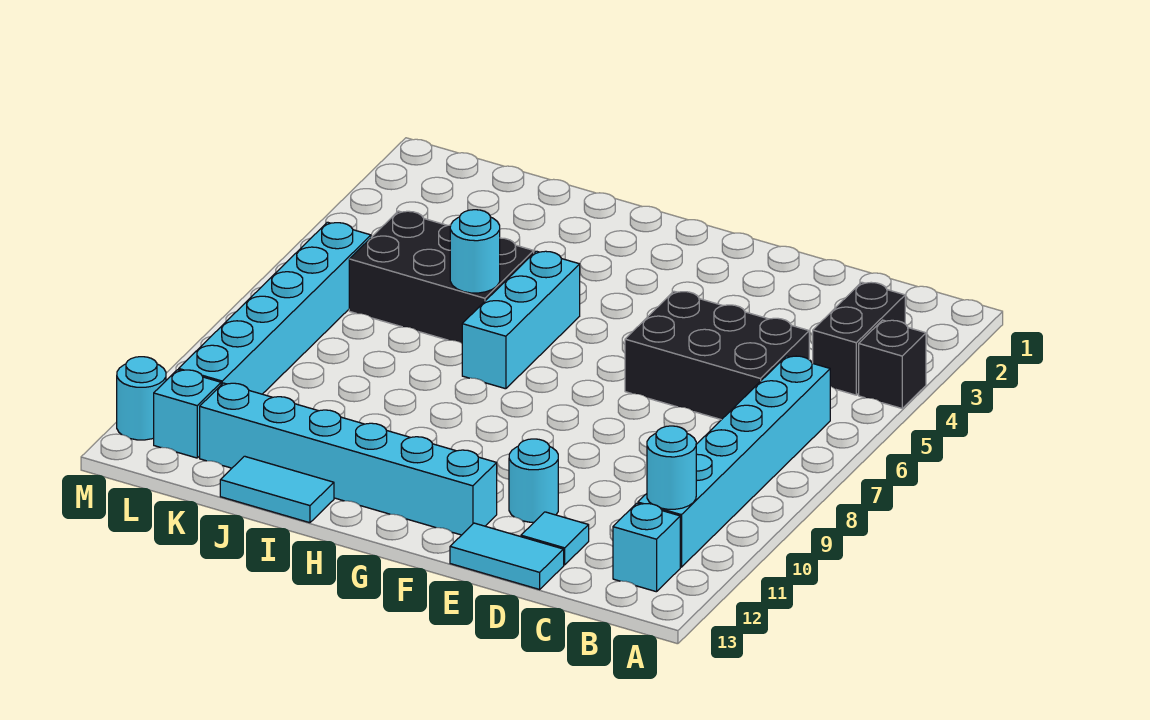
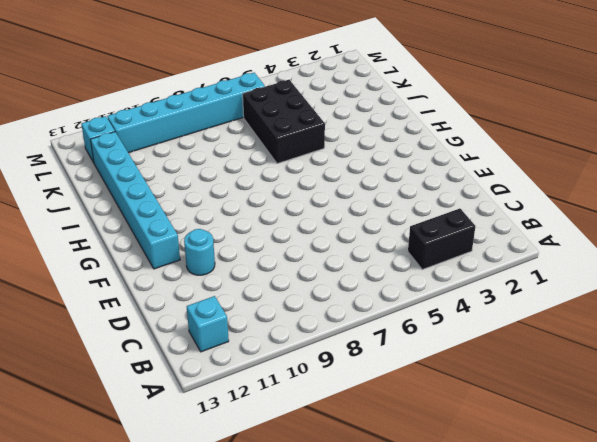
none -> black brick A4 level 1
none -> cyan brick B6:B11 level 1
none -> black brick C5:E6 level 1

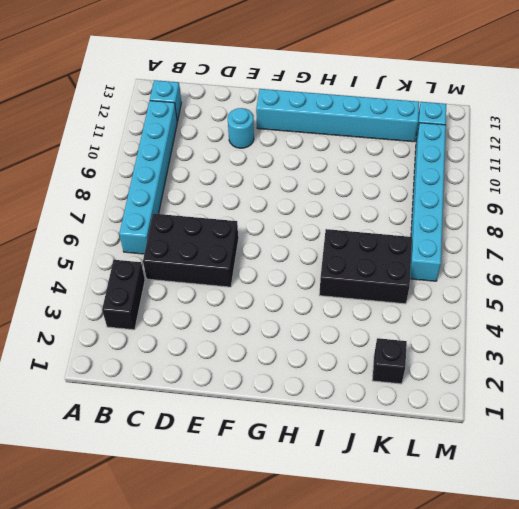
black brick K2 level 1 -> black brick A4 level 1
none -> cyan tile D12 level 1
none -> cyan tile D13:E13 level 1
none -> cyan brick H5:H7 level 1

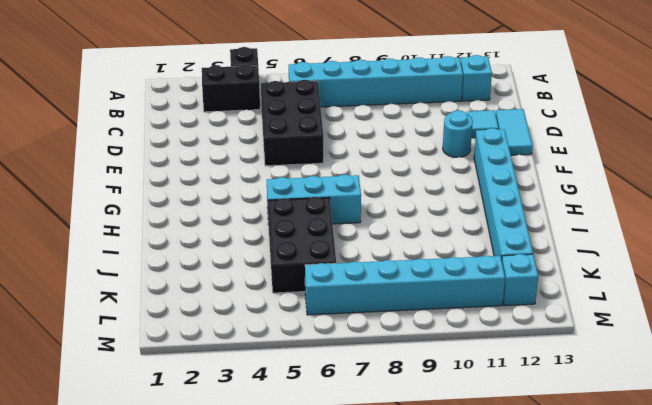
none -> cyan tile I13:J13 level 1
none -> cyan round brick M12 level 1
none -> cyan round brick B11 level 2

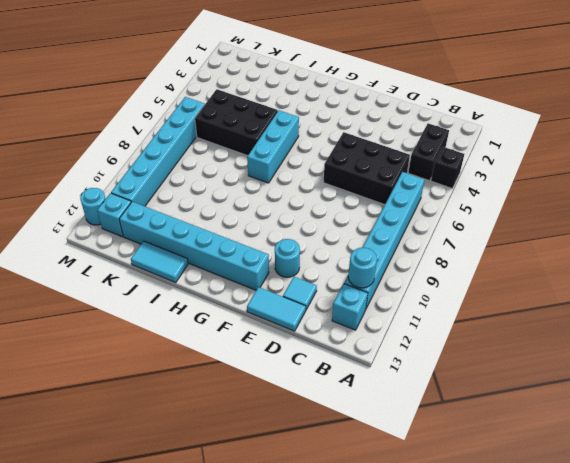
none -> cyan round brick I6 level 2

